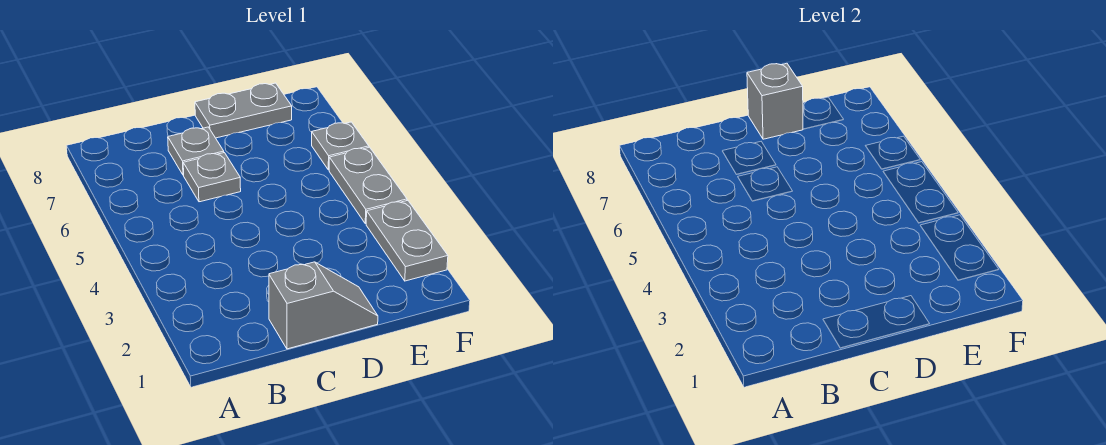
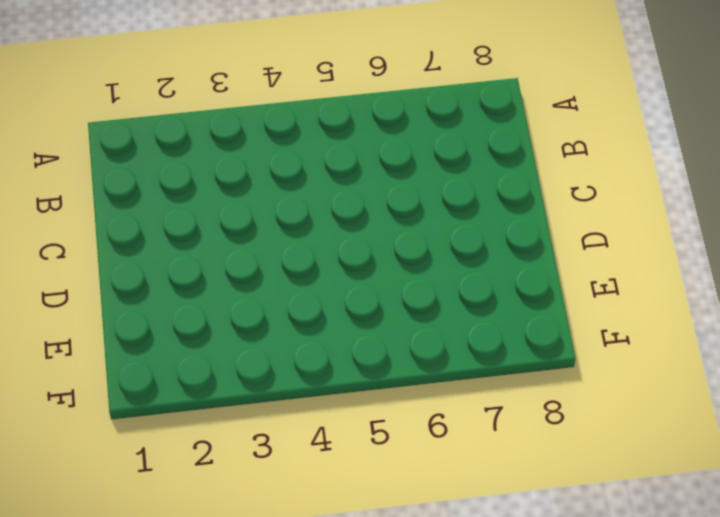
none -> grey slope C1:D1 level 1 top C
none -> grey plate C6 level 1

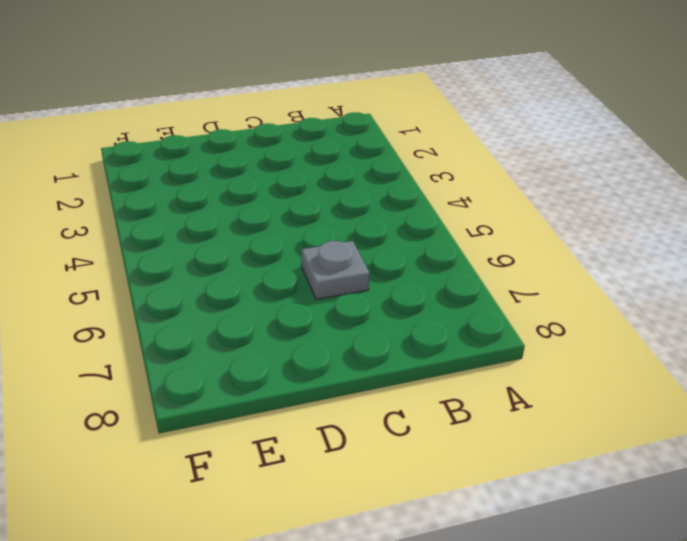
none -> grey slope C1:D1 level 1 top C
none -> grey plate C7 level 1

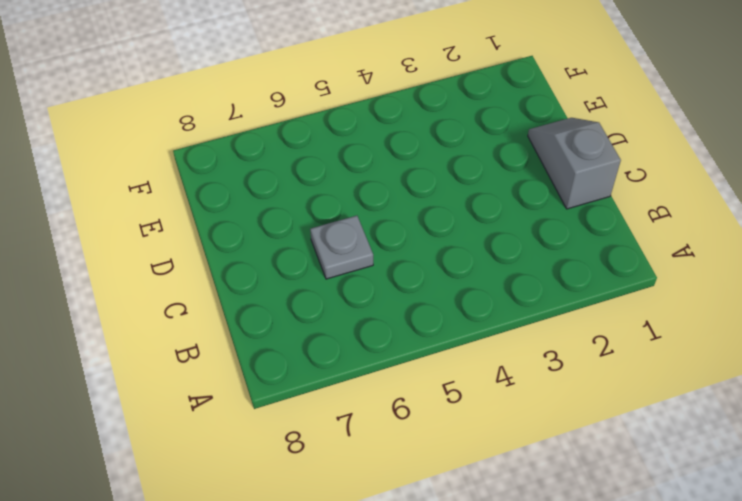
none -> grey plate C7 level 1
none -> grey plate D8:E8 level 1

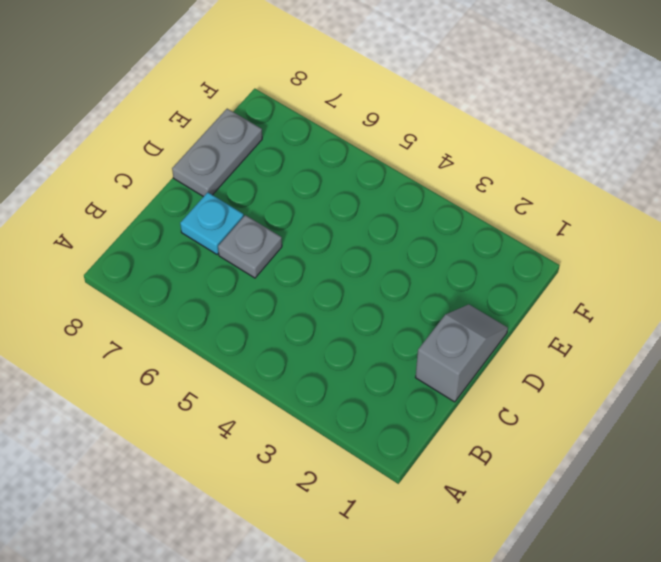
cyan plate C7 level 1 -> grey plate C7 level 1
none -> grey plate F2:F3 level 1
none -> grey plate F4:F5 level 1

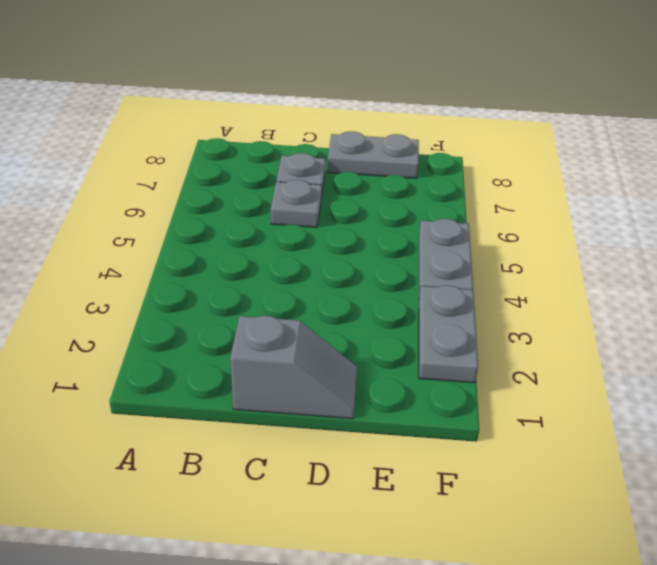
none -> grey plate F6 level 1
none -> grey brick D8 level 2

